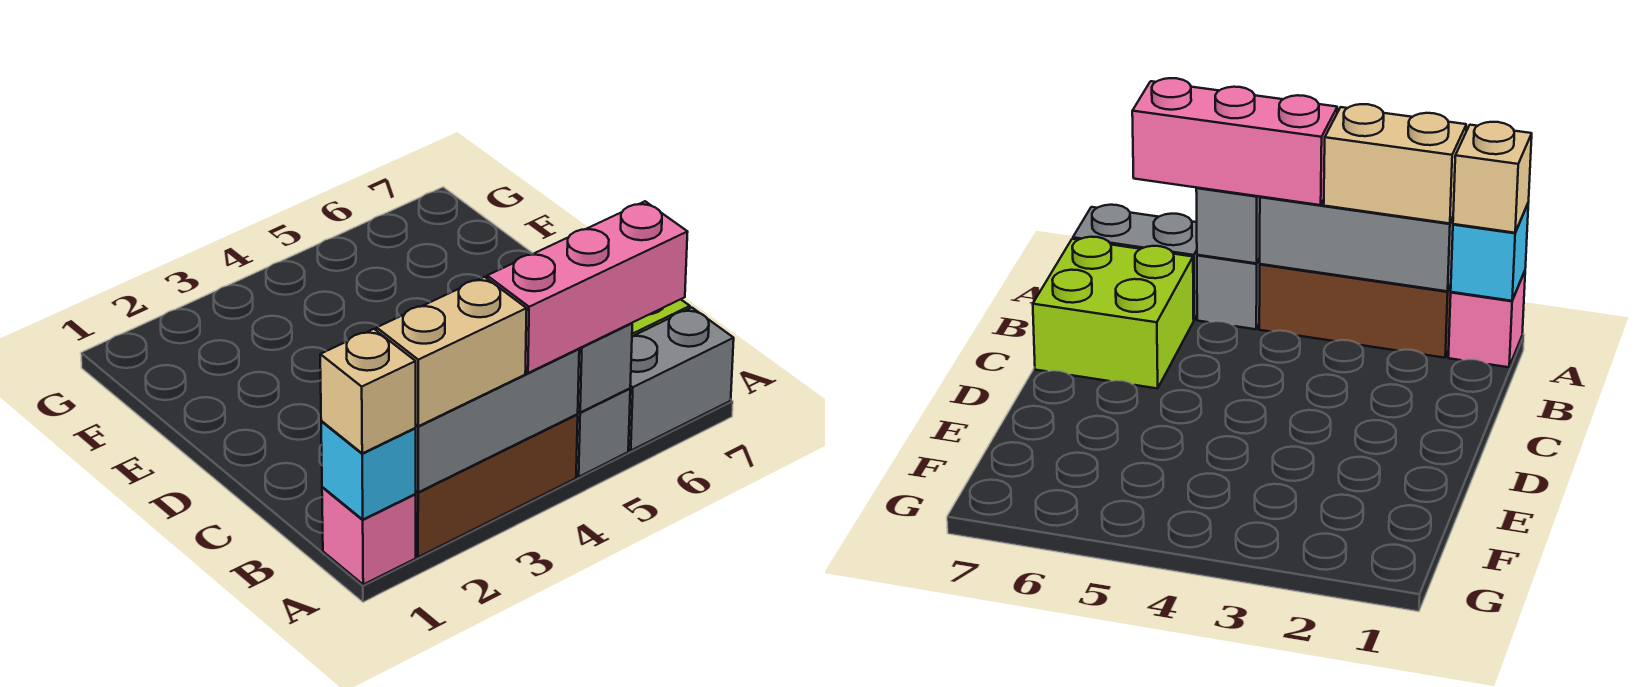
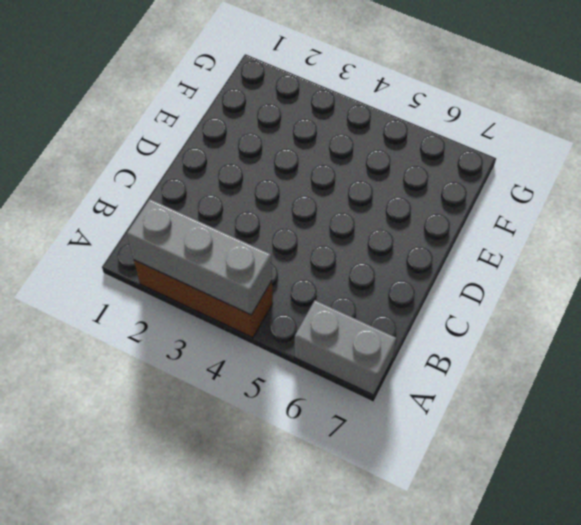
none -> pink brick A1 level 1
none -> grey brick A5 level 1

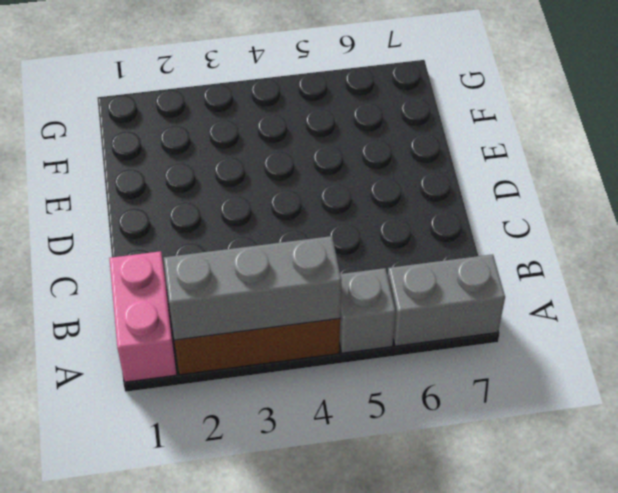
pink brick A1:B1 level 1 -> pink brick A1 level 1
none -> lime brick B6:C7 level 1
none -> cyan brick A1 level 2

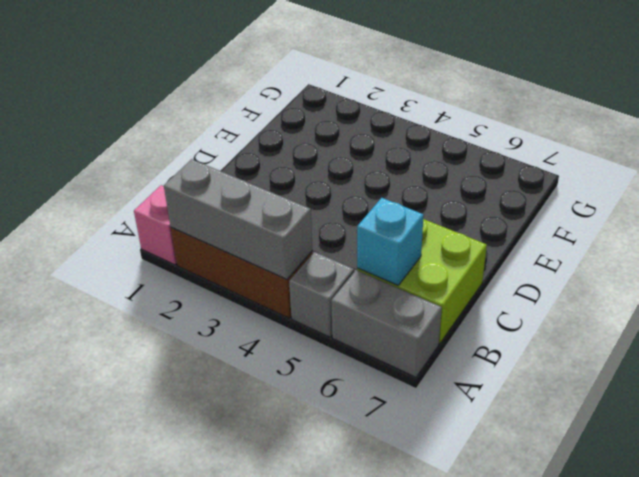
cyan brick B6 level 2 -> cyan brick A1 level 2
none -> grey brick A5 level 2
none -> tan brick A1 level 3

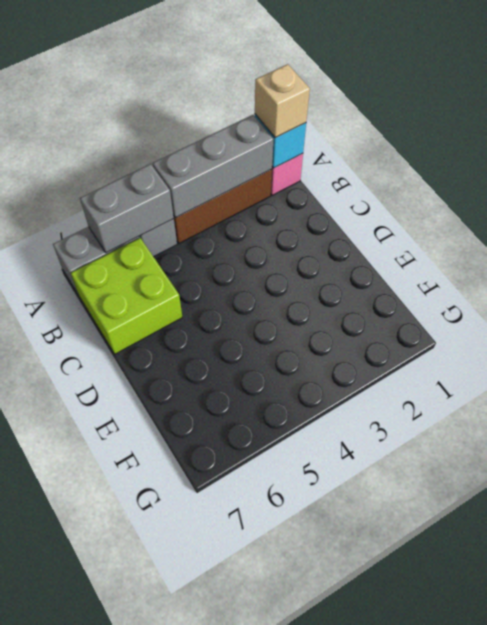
grey brick A5:A6 level 2 -> grey brick A5 level 2
none -> tan brick A2:A3 level 3
none -> pink brick A4:A6 level 3

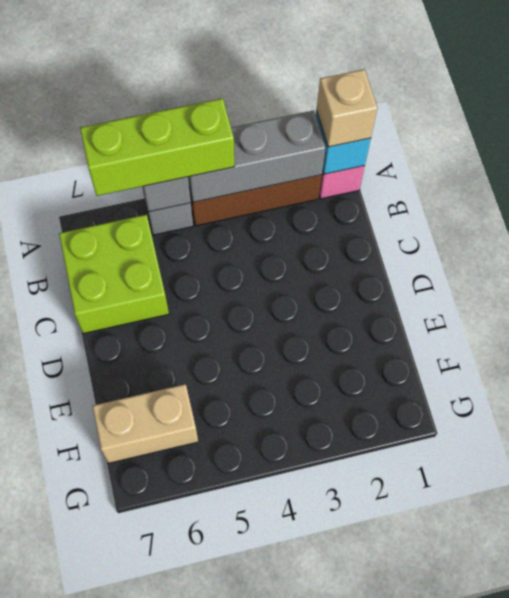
lime brick A4:A6 level 3 -> pink brick A4:A6 level 3
tan brick F6:F7 level 1 -> tan brick A2:A3 level 3
none -> grey brick A6:A7 level 1

